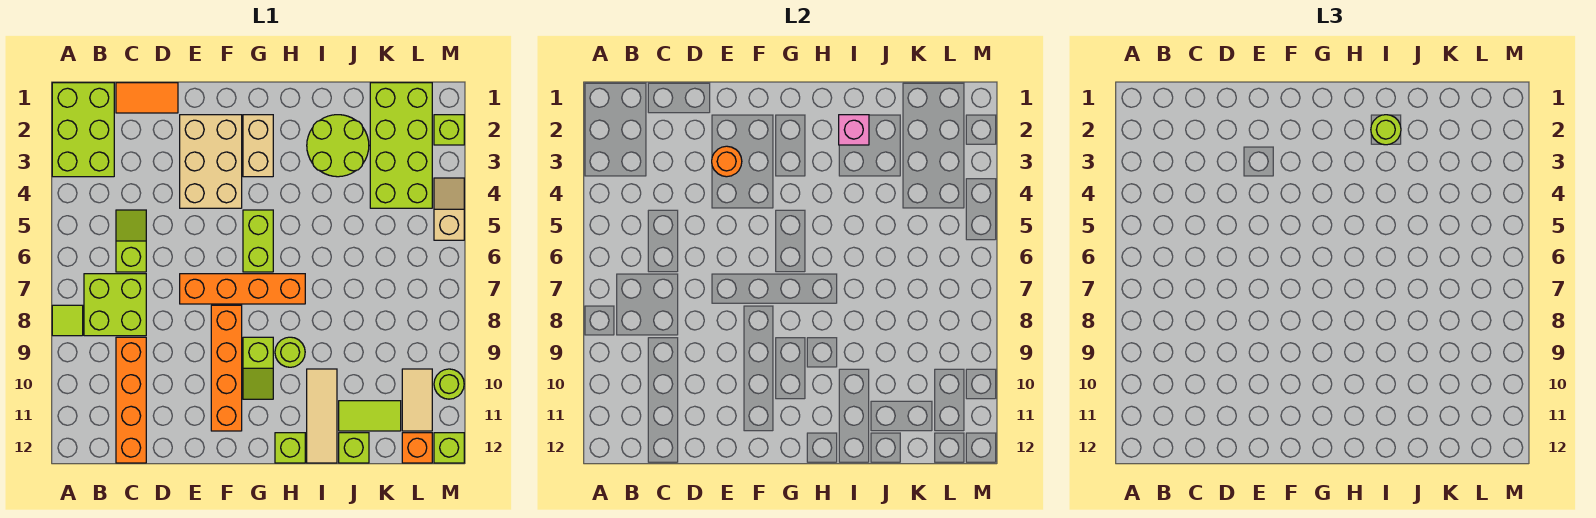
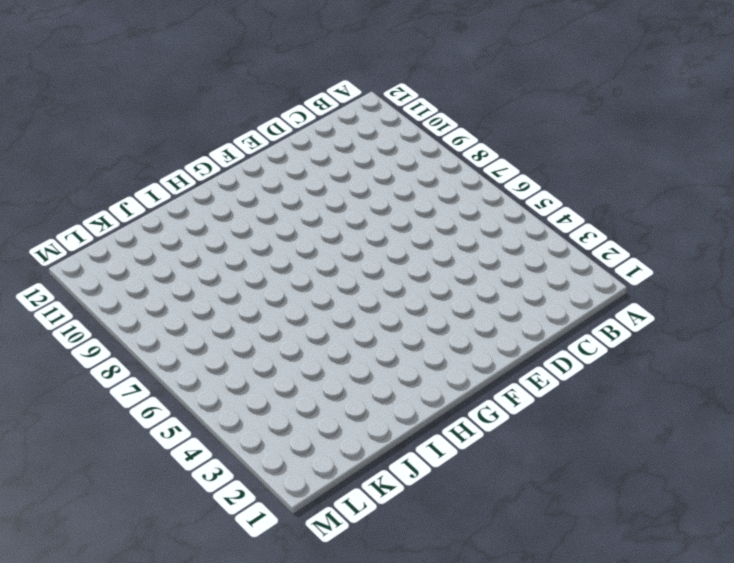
none -> lime brick A1:B3 level 1
none -> lime tile A8 level 1
none -> lime brick B7:C8 level 1

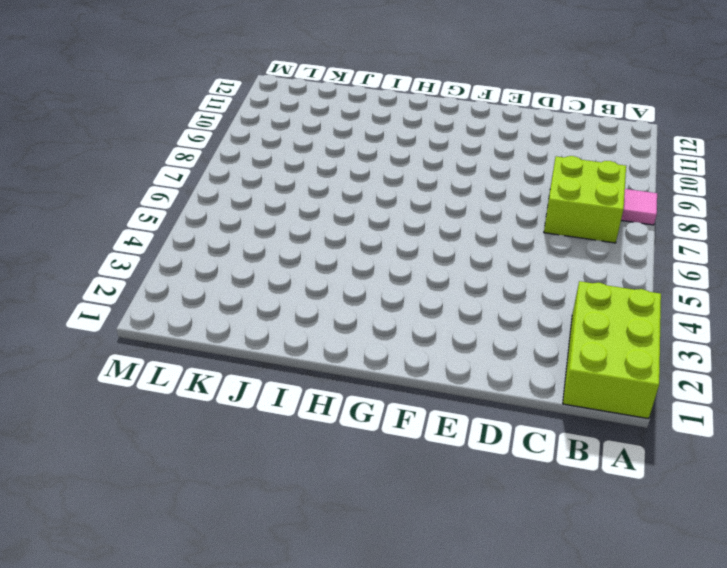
pink tile A8 level 1 -> lime tile A8 level 1
none -> orange tile C1:D1 level 1
none -> lime slope C5:C6 level 1 top 6
none -> orange brick C9:C12 level 1

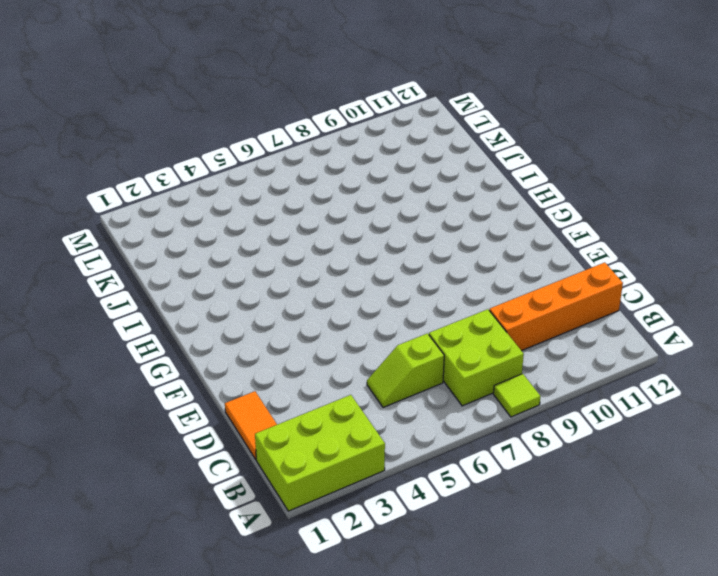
none -> tan brick E2:F4 level 1
none -> orange brick E7:H7 level 1
none -> orange brick F8:F11 level 1

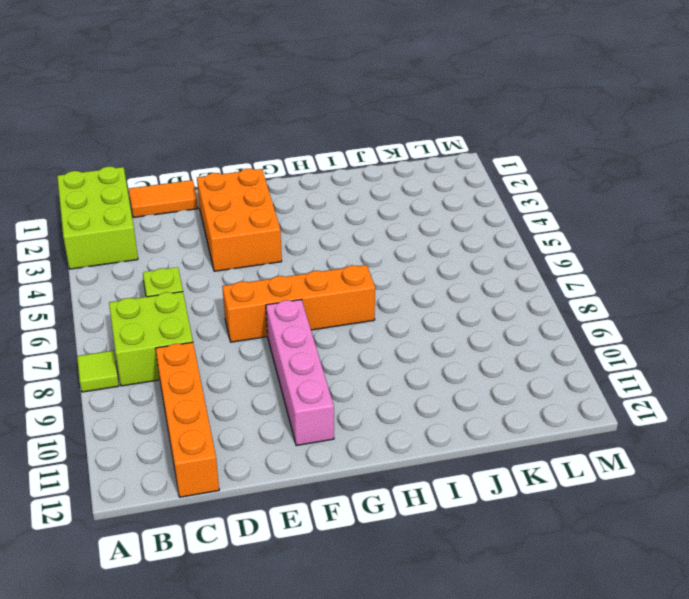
orange brick E2:F4 level 1 -> tan brick E2:F4 level 1
pink brick F8:F11 level 1 -> orange brick F8:F11 level 1
none -> tan brick G2:G3 level 1
none -> lime brick G5:G6 level 1
none -> lime slope G9:G10 level 1 top 9

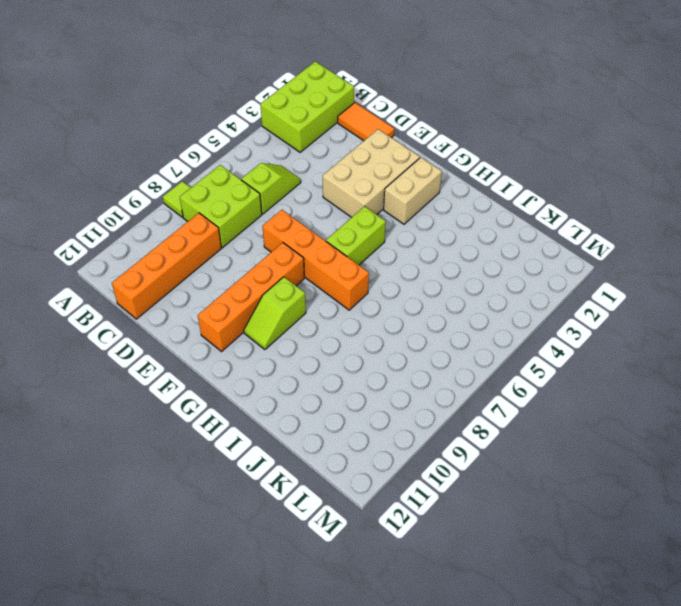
none -> lime round brick H9 level 1
none -> lime brick H12 level 1
none -> lime round brick I2:J3 level 1

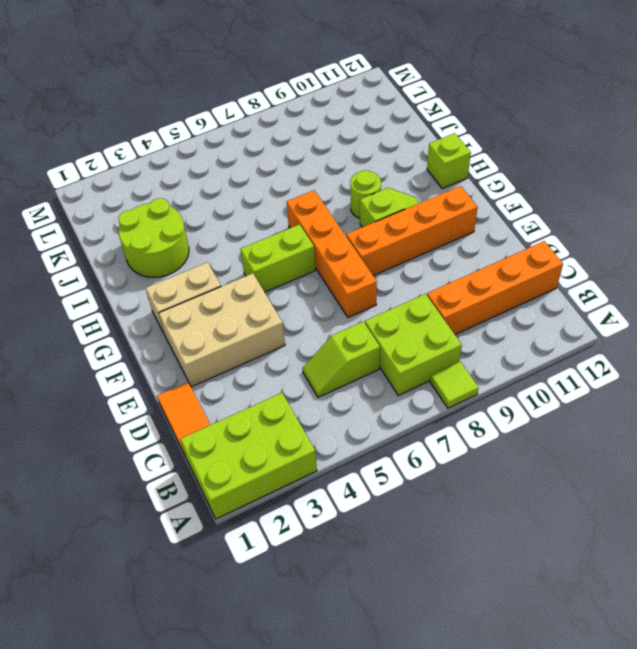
none -> tan tile I10:I12 level 1
none -> lime tile J11:K11 level 1
none -> lime brick J12 level 1

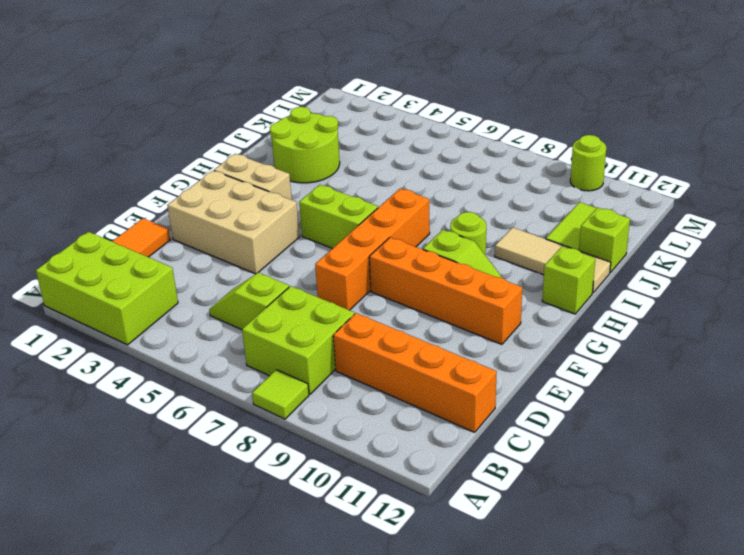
none -> lime brick K1:L4 level 1
none -> tan tile L10:L11 level 1
none -> orange brick L12 level 1

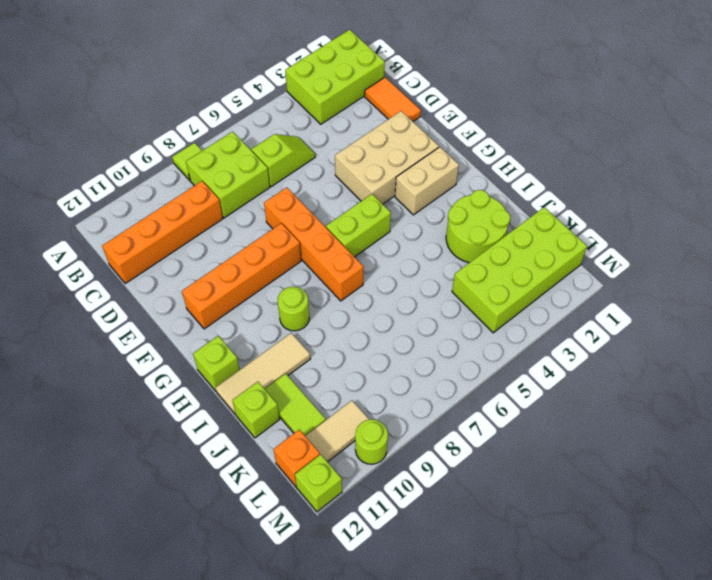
none -> lime slope G9:G10 level 1 top 9
none -> lime brick M2 level 1
none -> tan slope M4:M5 level 1 top 5

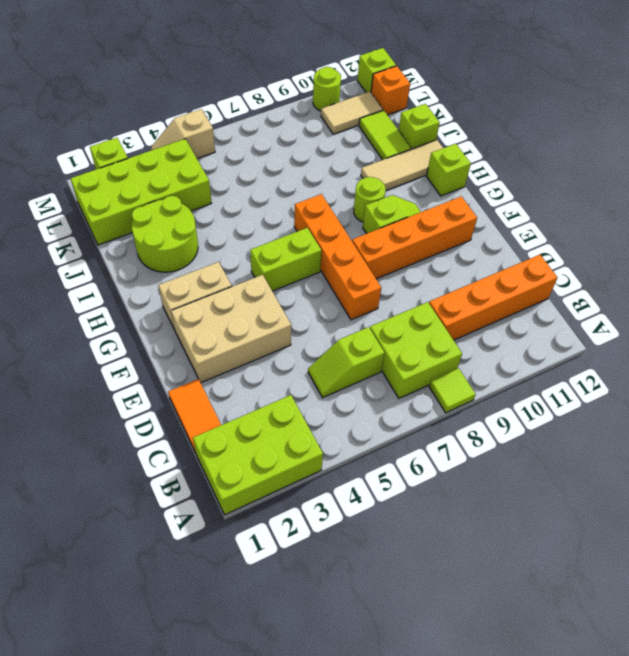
none -> orange round brick E3 level 2
none -> pink brick I2 level 2
none -> lime round brick I2 level 3

